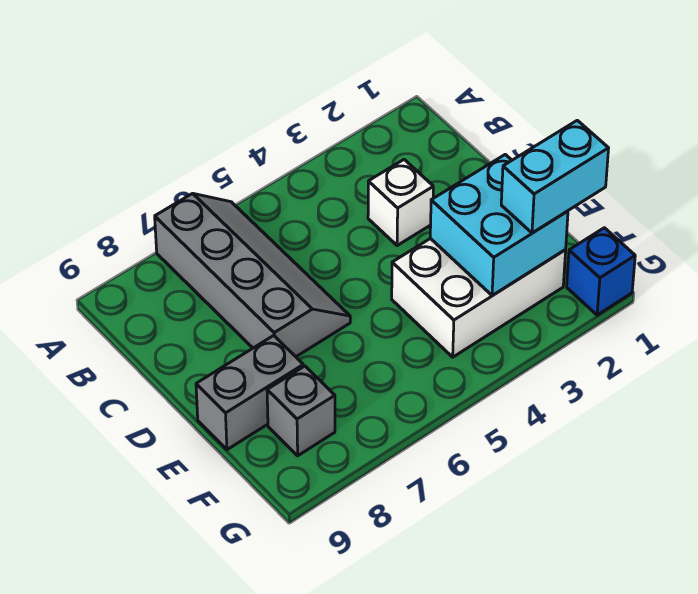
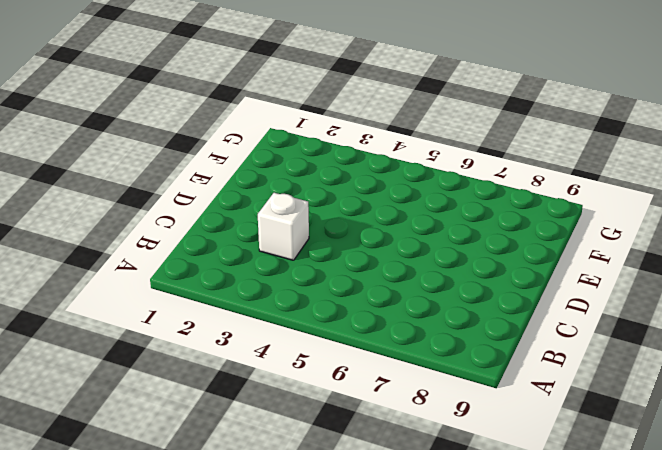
none -> grey slope A6:D7 level 1 top 7
none -> white brick E2:F4 level 1

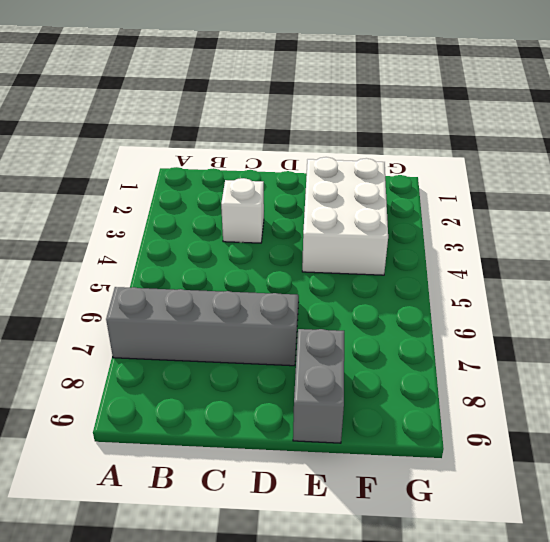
none -> grey brick F8 level 1
none -> blue brick G1 level 1

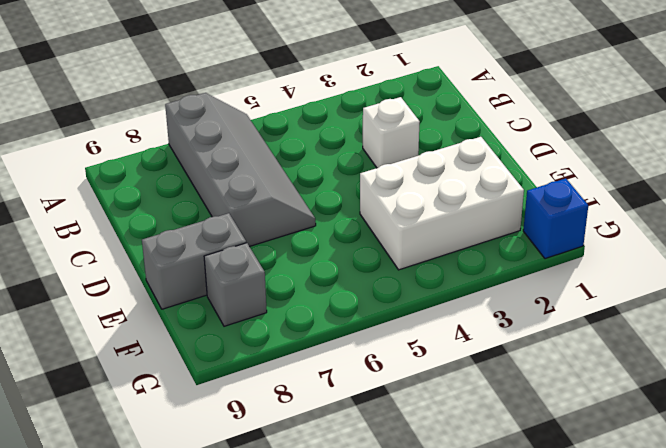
none -> cyan brick E2:F3 level 2
none -> cyan brick F1:F2 level 3

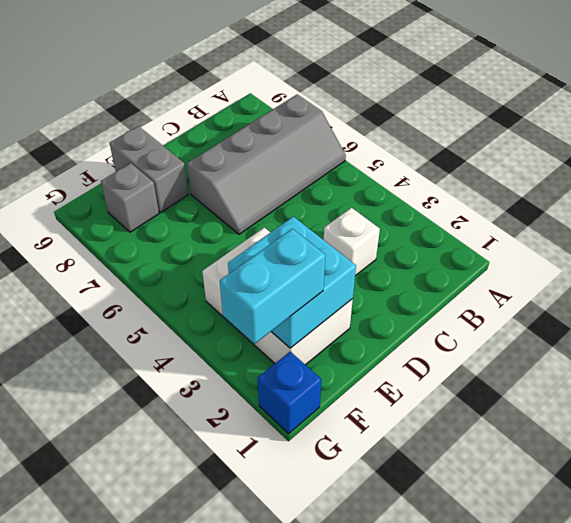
cyan brick F2:G2 level 3 -> cyan brick F1:F2 level 3

